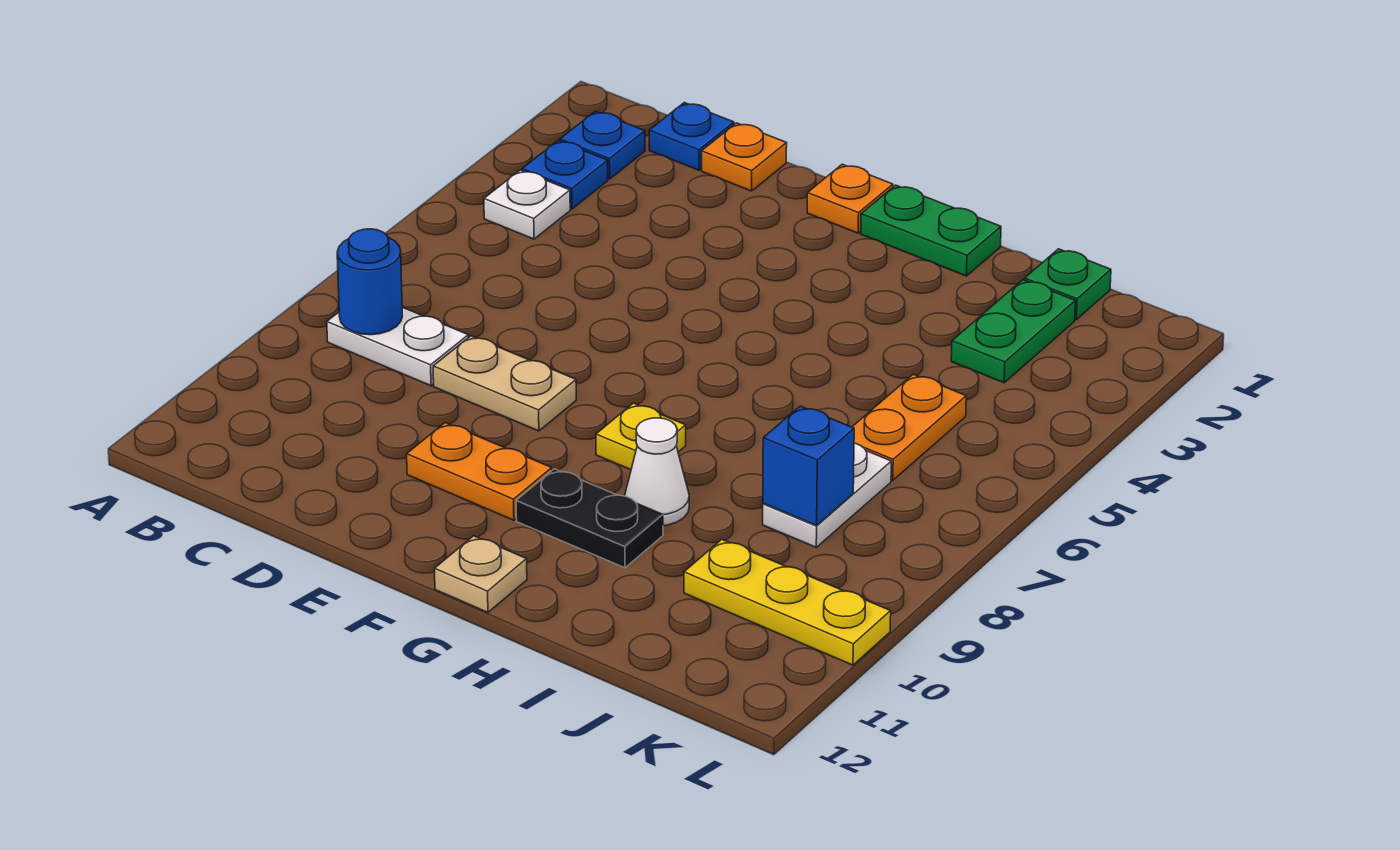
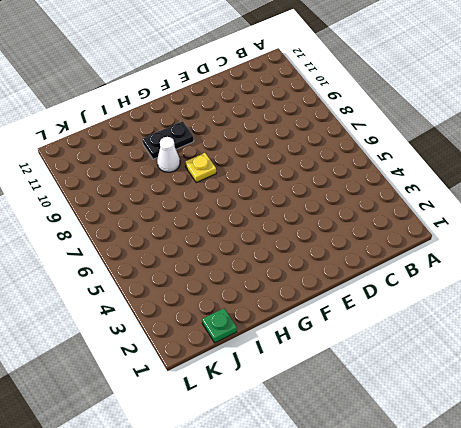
none -> blue plate B2 level 1
none -> blue plate B3 level 1
none -> white plate B4 level 1

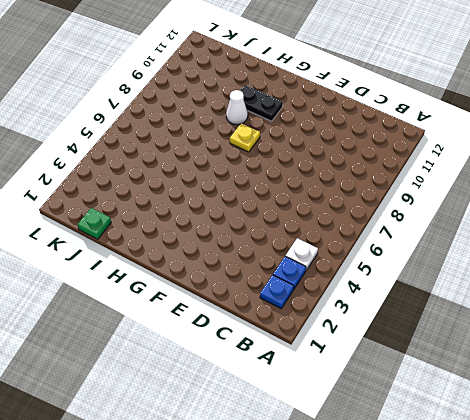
none -> white plate B8:C8 level 1
none -> blue plate C1 level 1
none -> orange plate D1 level 1

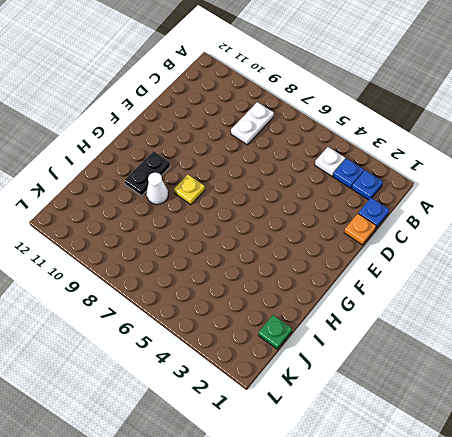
none -> tan plate D8:E8 level 1
none -> orange plate E10:F10 level 1
none -> orange plate F1 level 1

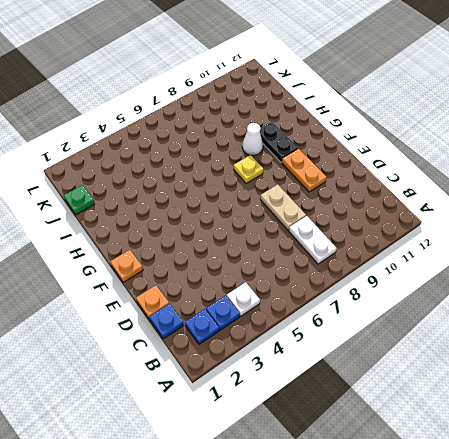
none -> green plate G1:H1 level 1
none -> tan plate G12 level 1
none -> green plate J2:J3 level 1

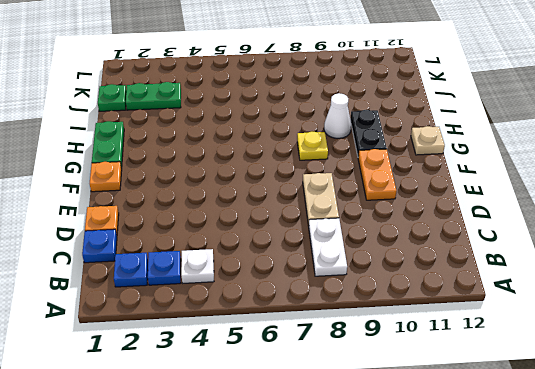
none -> orange plate J5:J6 level 1
none -> white plate J7:J8 level 1
none -> yellow plate J10:L10 level 1

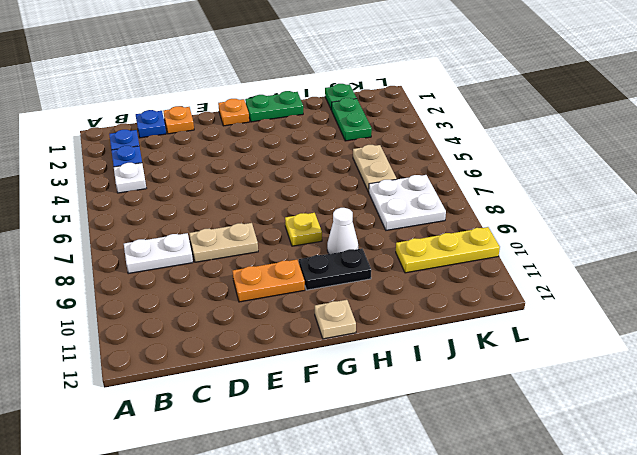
tan plate J5:J6 level 1 -> orange plate J5:J6 level 1
white plate J7:K8 level 1 -> white plate J7:J8 level 1
none -> blue round brick B8 level 2
none -> blue brick J8 level 2

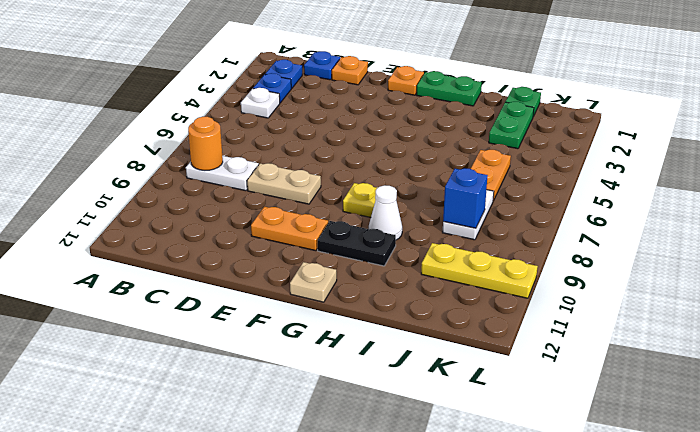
orange round brick B8 level 2 -> blue round brick B8 level 2

